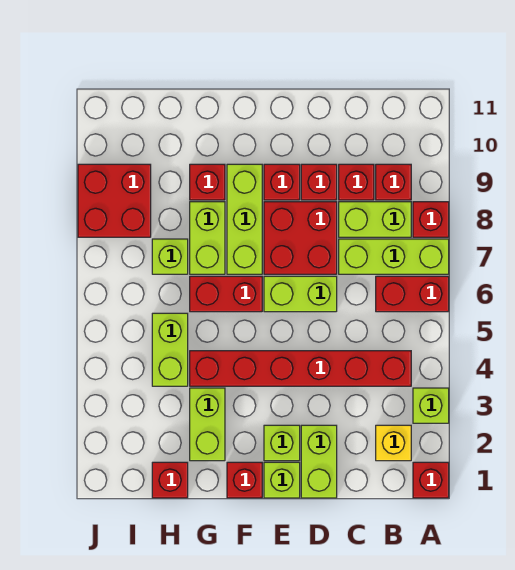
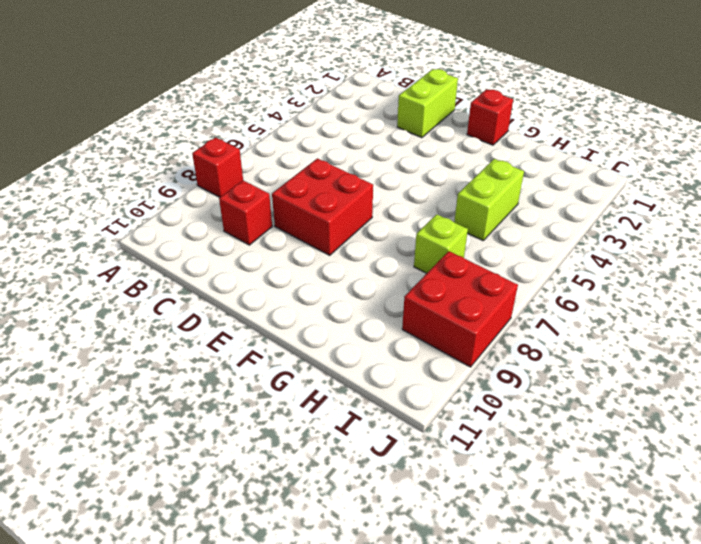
none -> red brick A1 level 1
none -> lime brick A3 level 1
none -> red brick A6:B6 level 1

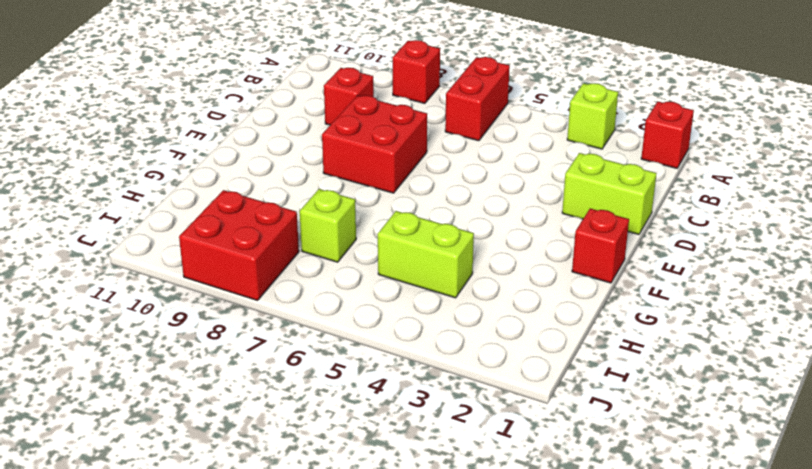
none -> lime brick A7:C7 level 1
none -> yellow brick B2 level 1
none -> red brick B4:G4 level 1

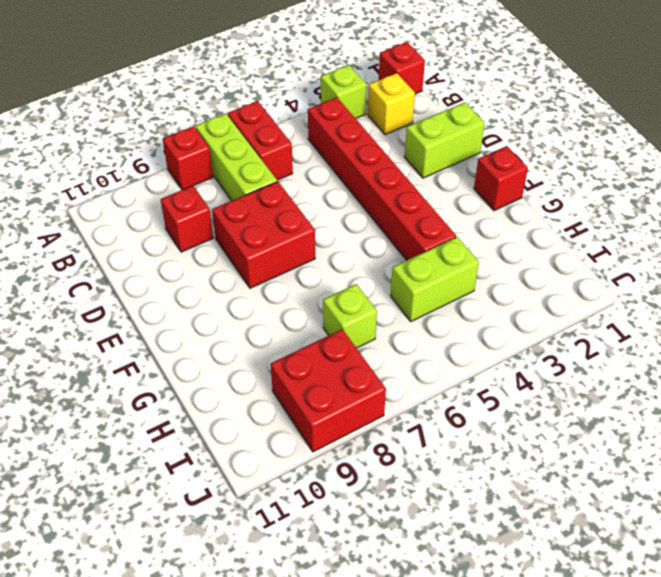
none -> lime brick B8:C8 level 1
none -> red brick B9 level 1
none -> lime brick D6:E6 level 1

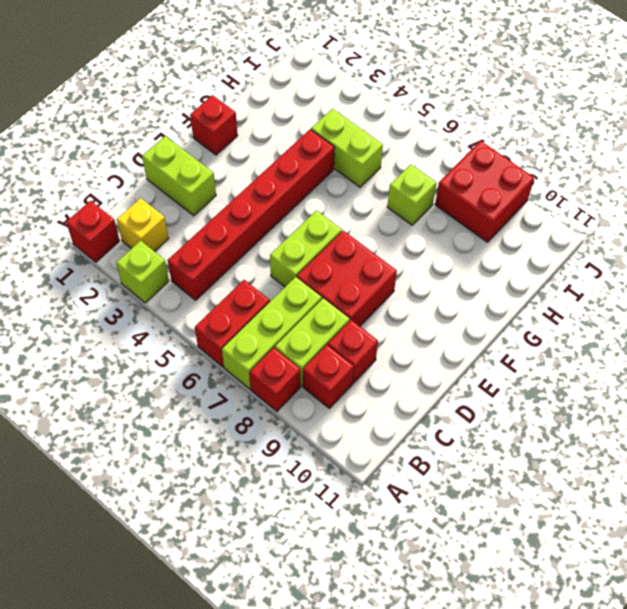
none -> red brick D9 level 1
none -> lime brick E1 level 1
none -> lime brick E2 level 1

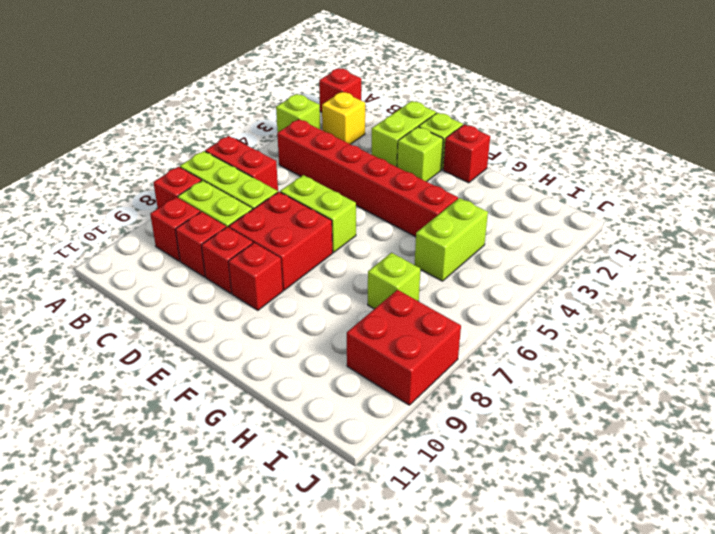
none -> red brick F6:G6 level 1
none -> lime brick F7:F9 level 1
none -> lime brick G2:G3 level 1

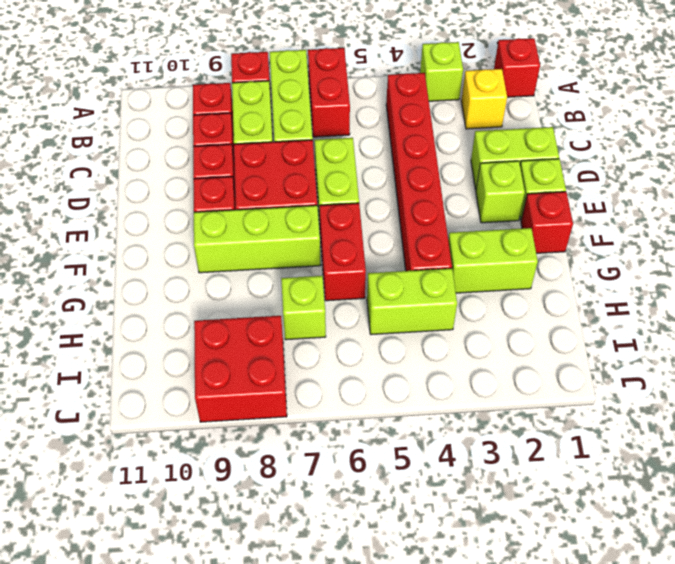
none -> lime brick G7:G8 level 1
none -> red brick G9 level 1
none -> red brick H1 level 1

